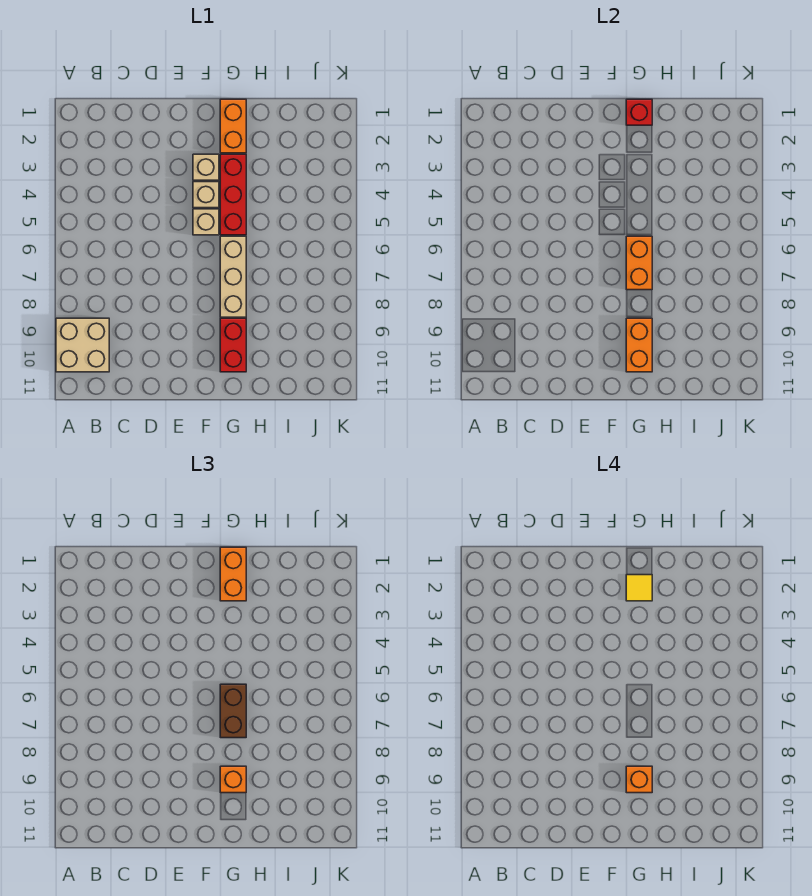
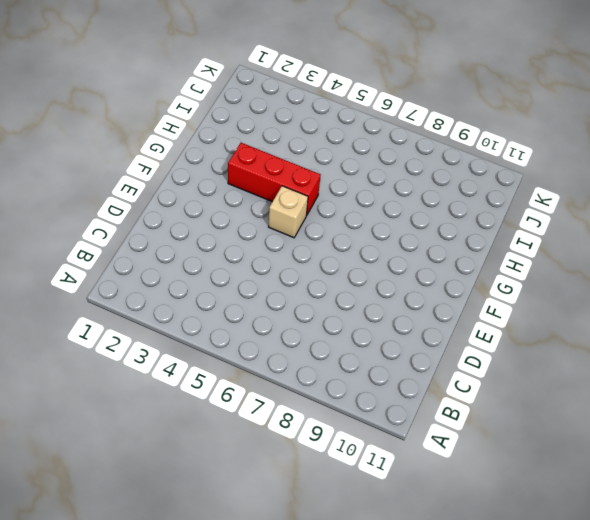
none -> tan brick A9:B10 level 1
none -> tan brick F3 level 1
none -> tan brick F4 level 1

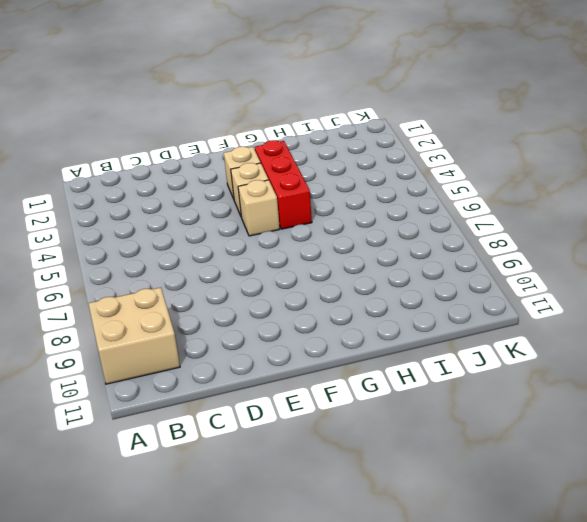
none -> orange brick G1:G2 level 1
none -> tan brick G6:G8 level 1
none -> red brick G9:G10 level 1

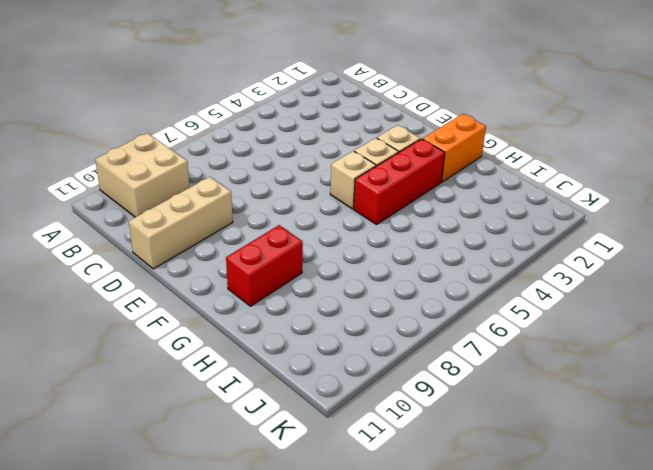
tan brick D9:D11 level 1 -> tan brick G6:G8 level 1
none -> red brick G1 level 2
none -> orange brick G6:G7 level 2
none -> orange brick G9:G10 level 2

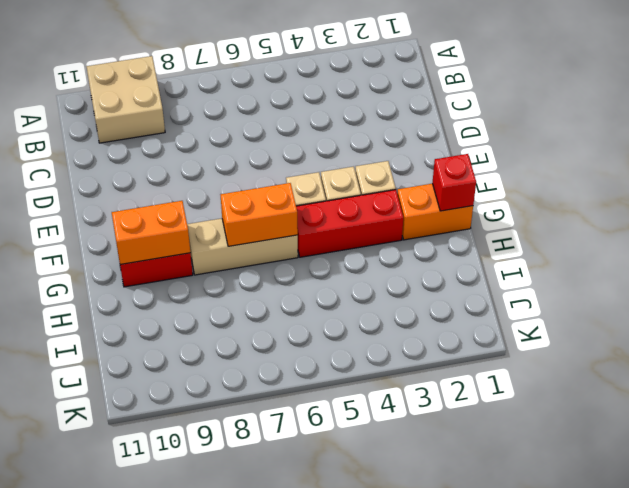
none -> orange brick G1:G2 level 3
none -> brown brick G6:G7 level 3
none -> orange brick G9 level 3

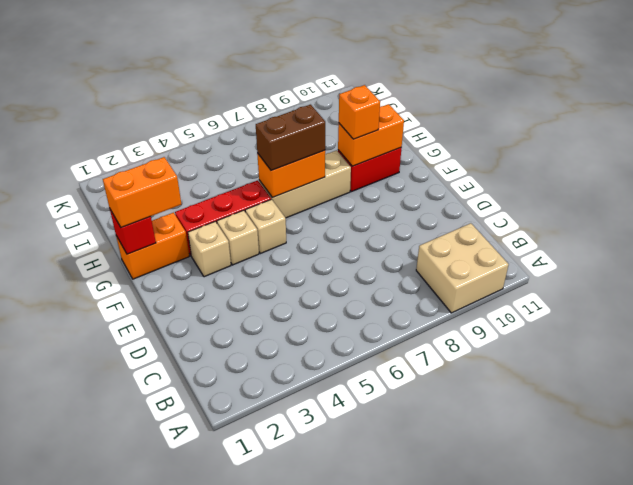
none -> yellow tile G2 level 4
none -> orange brick G9 level 4

